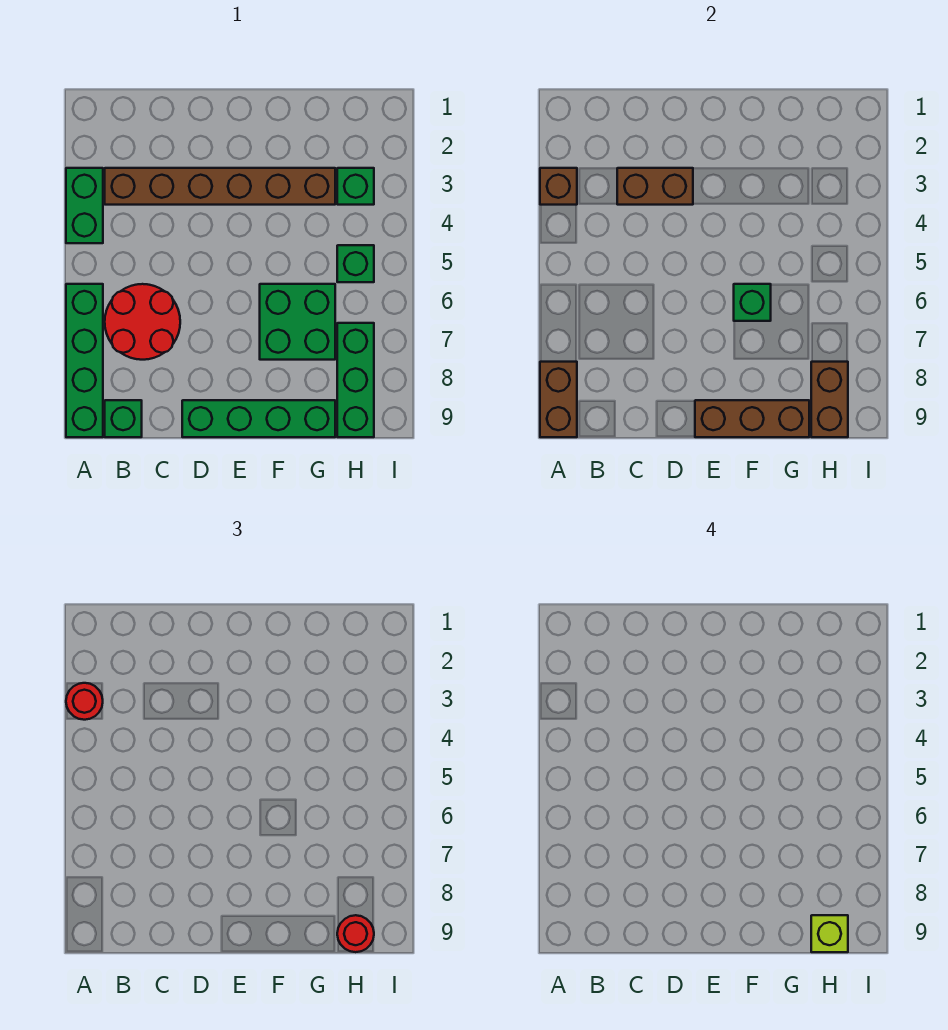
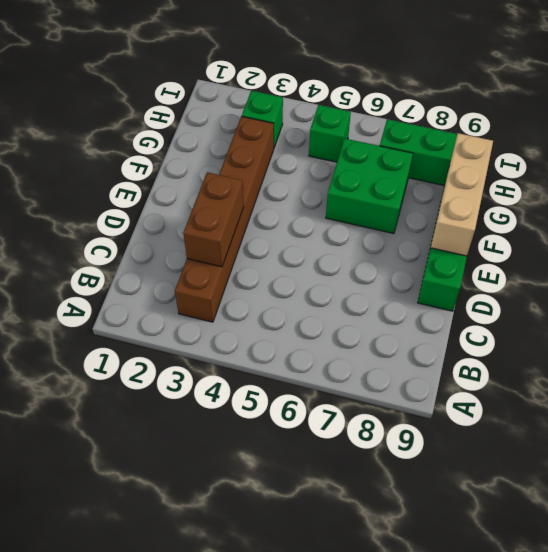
tan brick E9:G9 level 2 -> brown brick E9:G9 level 2
none -> green brick A3:A4 level 1
none -> green brick A6:A9 level 1
none -> red round brick B6:C7 level 1

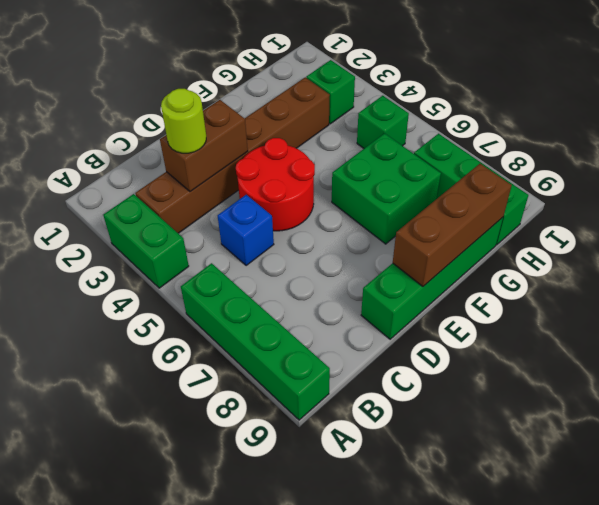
lime round brick C3 level 3 -> none
blue brick C5 level 1 -> none
red round brick D4:E5 level 1 -> red round brick B6:C7 level 1
none -> green brick B9 level 1
none -> brown brick A3 level 2
none -> brown brick A8:A9 level 2

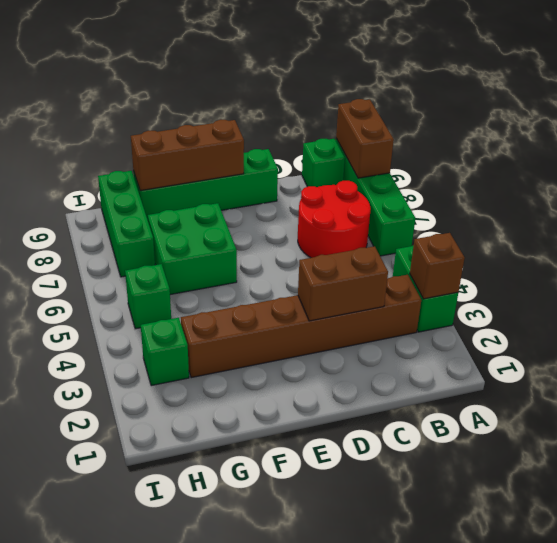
none -> green brick F6 level 2
none -> brown brick H8:H9 level 2
none -> red round brick A3 level 3

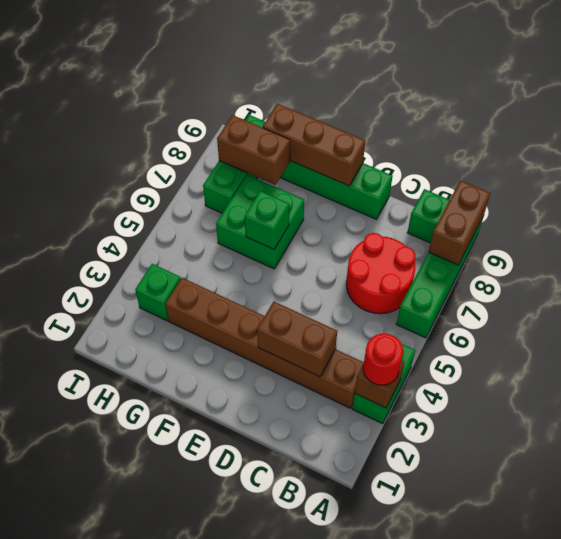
brown brick G8:H8 level 2 -> brown brick H8:H9 level 2
none -> green brick H5 level 1
none -> red round brick H9 level 3
none -> lime brick H9 level 4

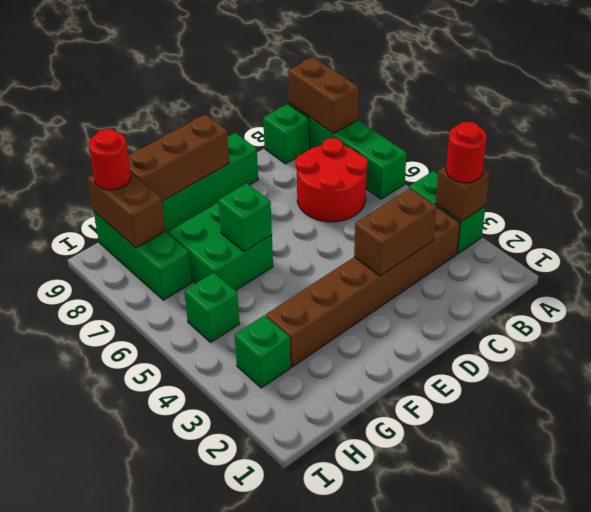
none -> lime brick H9 level 4

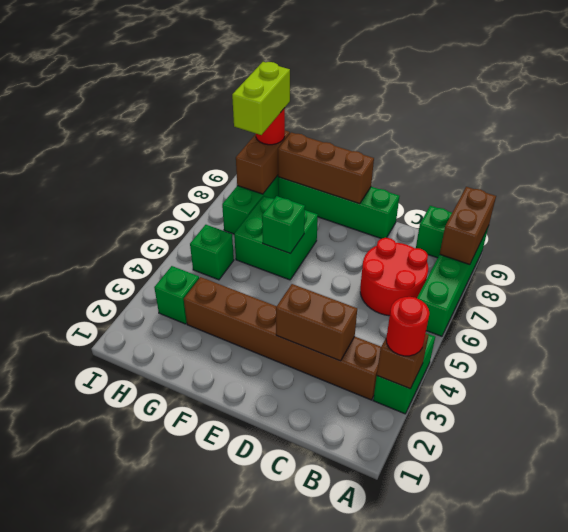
lime brick H8:H9 level 4 -> lime brick H9 level 4

